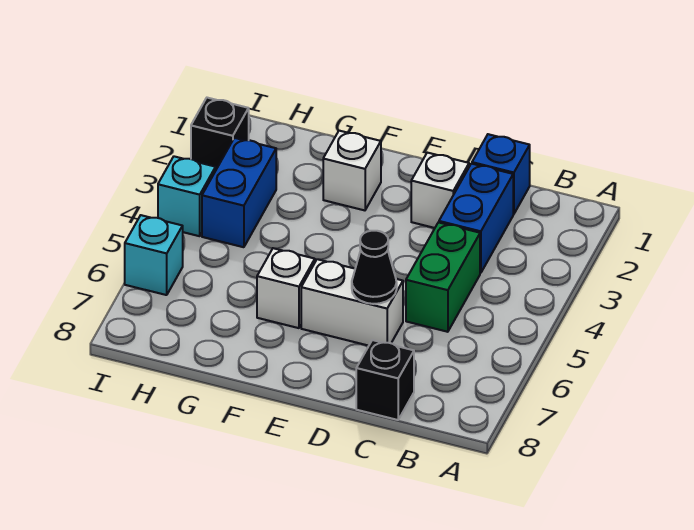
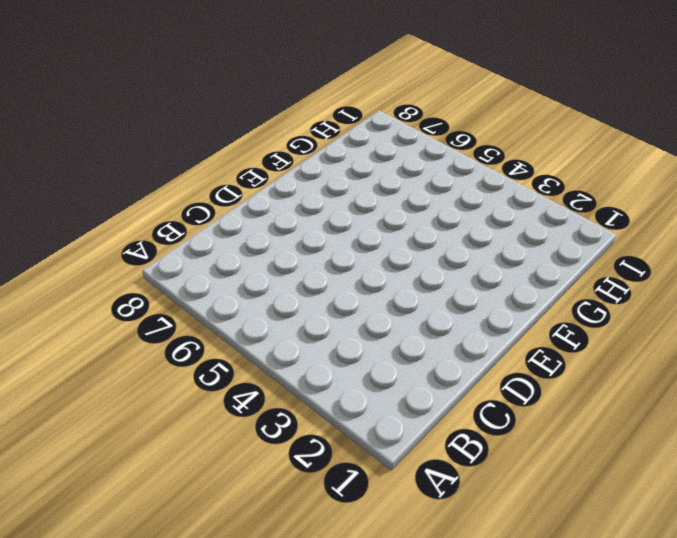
none -> blue brick C1 level 1
none -> blue brick C2:C3 level 1
none -> green brick C4:C5 level 1

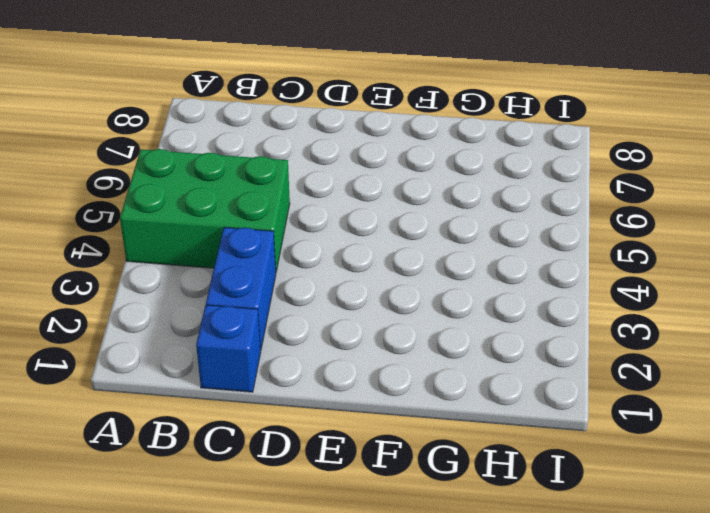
green brick A4:C5 level 1 -> green brick C4:C5 level 1
none -> black brick C8 level 1
none -> white brick D2 level 1
none -> white brick D6:E6 level 1

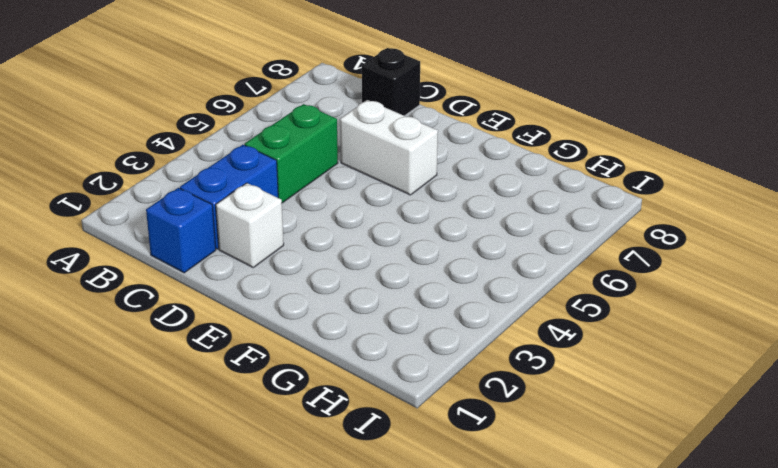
none -> white brick F2 level 1
none -> white brick F6 level 1
none -> blue brick H3:H4 level 1

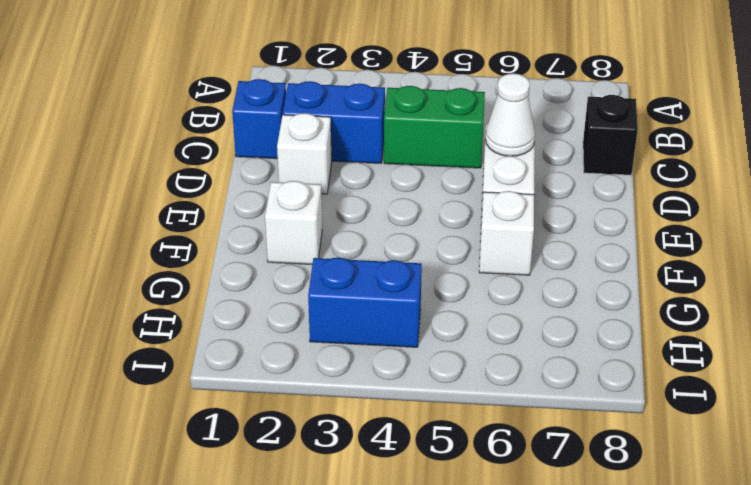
white cone D6 level 2 -> black cone D6 level 2
none -> black brick I2 level 1
none -> cyan brick I4 level 1
none -> cyan brick I6 level 1

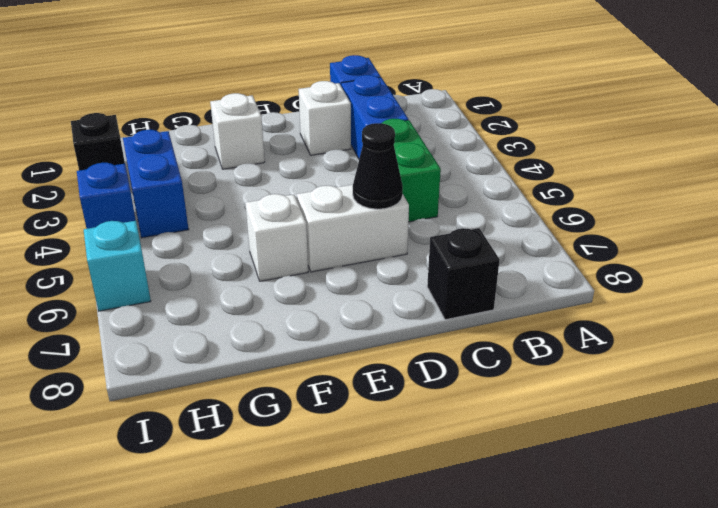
blue brick I4 level 1 -> cyan brick I4 level 1

